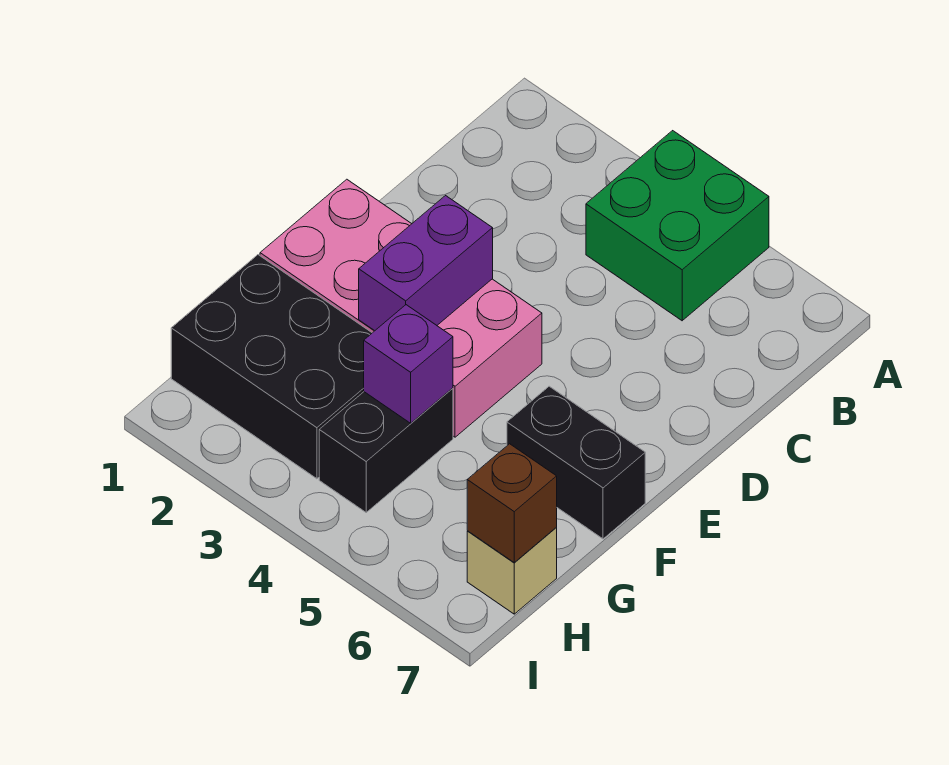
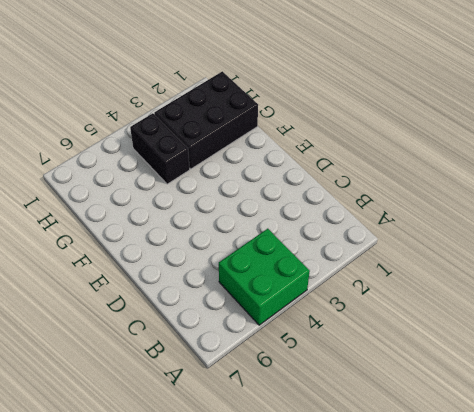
none -> pink brick E1:F4 level 1
none -> black brick F6:F7 level 1

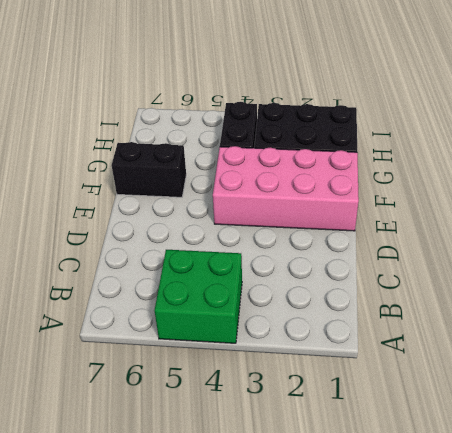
none -> tan brick H7 level 1
none -> purple brick E3:F3 level 2

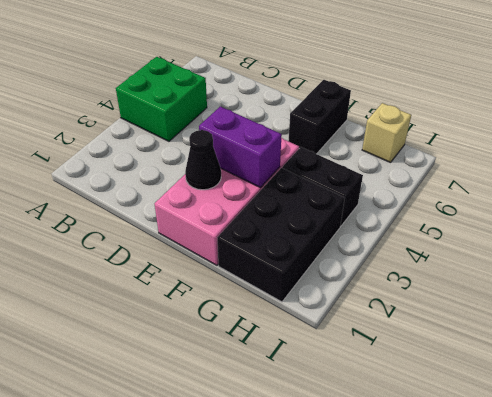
black cone E2 level 2 -> none
none -> purple brick G4 level 2
none -> brown brick H7 level 2

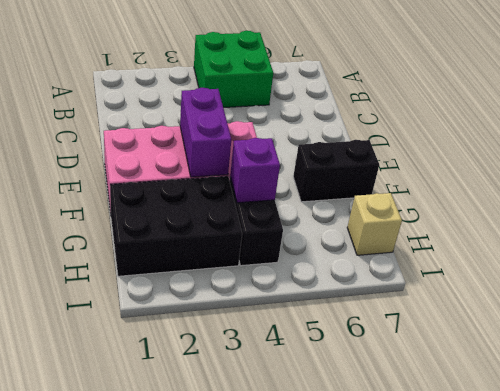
none -> brown brick H7 level 2

